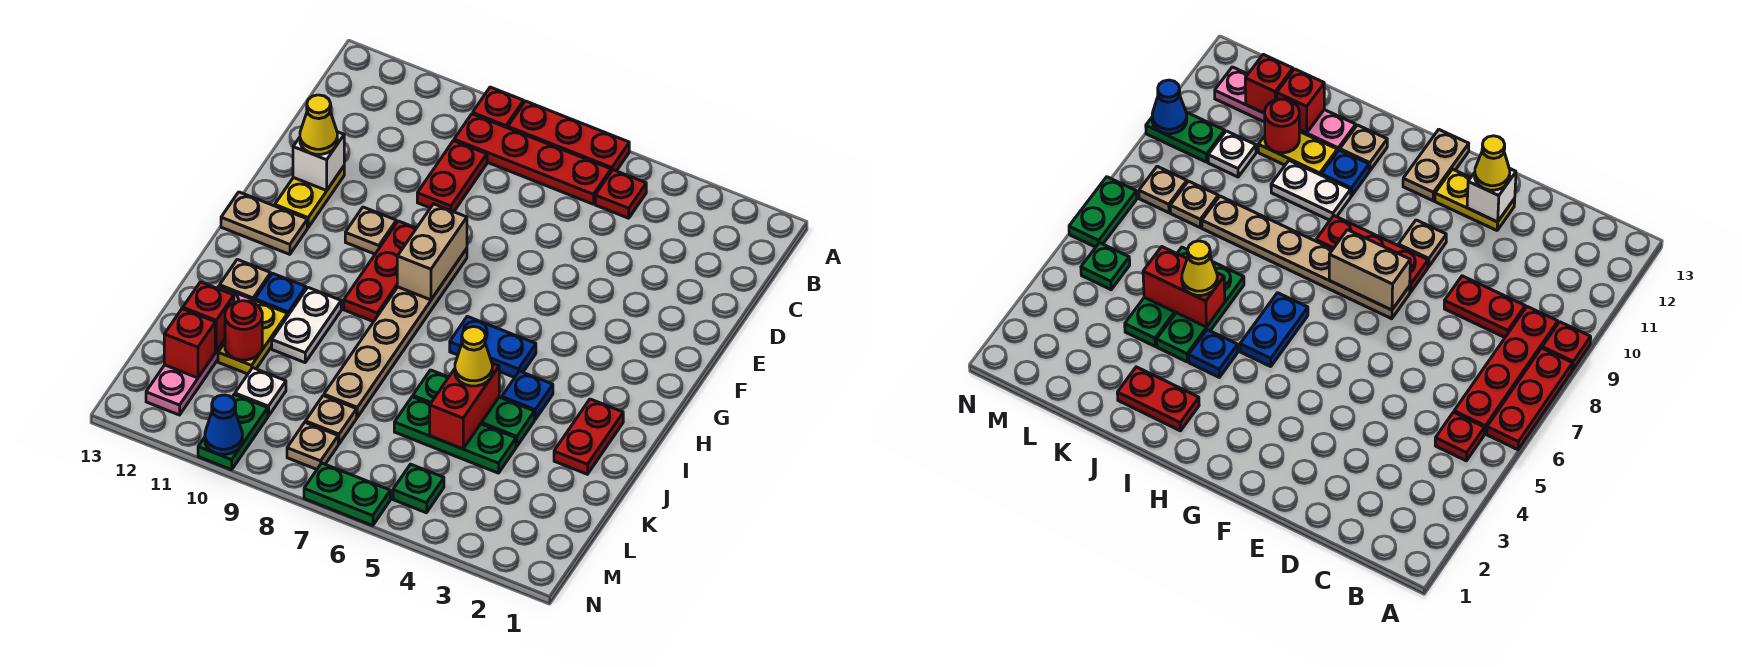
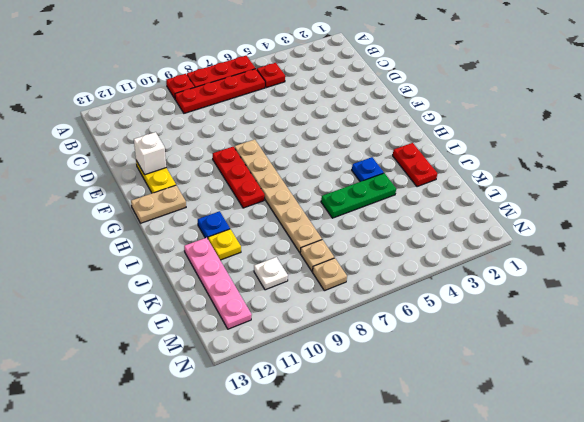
yellow plate J11 level 1 -> yellow plate J11:K11 level 1
none -> red plate C9:D9 level 1
none -> tan plate F10 level 1
none -> blue plate H5:H6 level 1
none -> white plate I10:J10 level 1

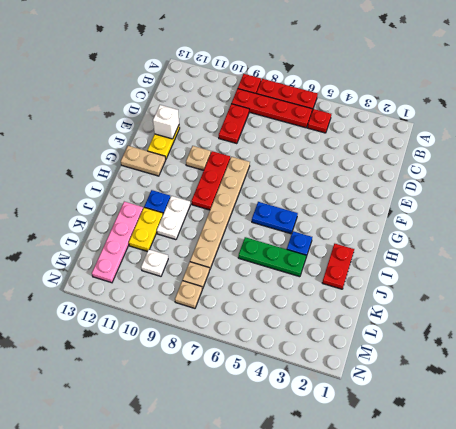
none -> tan plate I12 level 1
none -> green plate K4:K6 level 1
none -> green plate M5 level 1
none -> green plate M10:N10 level 1

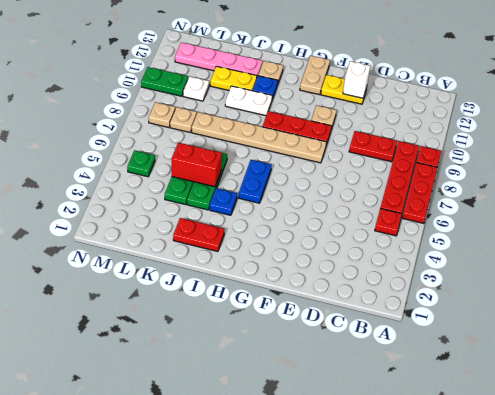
none -> green plate N6:N7 level 1
none -> tan brick F8:G8 level 2
none -> red round brick K11 level 2
none -> red brick K12 level 2

